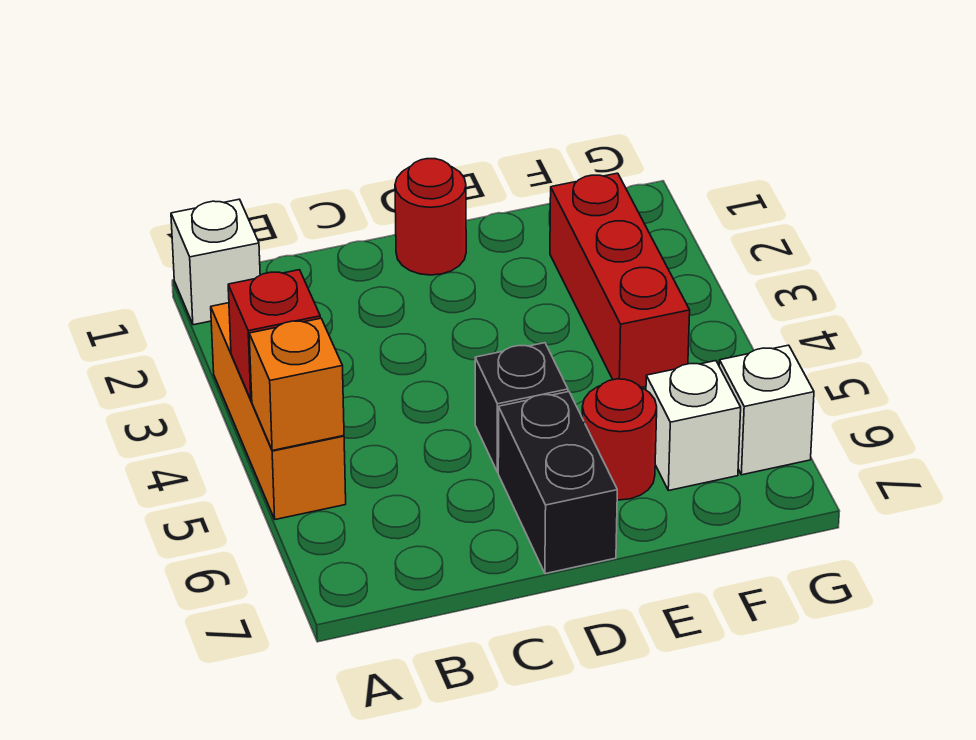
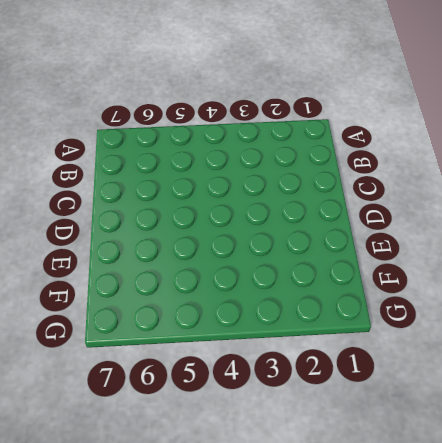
none -> white brick A1 level 1
none -> orange brick A3:A5 level 1

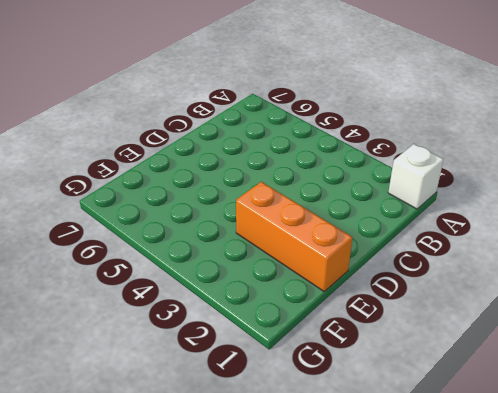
orange brick E1:E3 level 1 -> orange brick A3:A5 level 1
none -> red round brick D1 level 1
none -> black brick D5 level 1

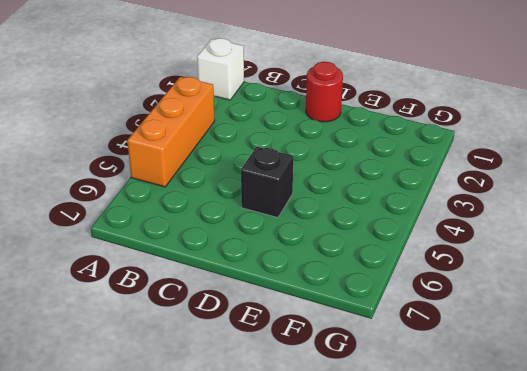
none -> black brick D6:D7 level 1
none -> red round brick E6 level 1

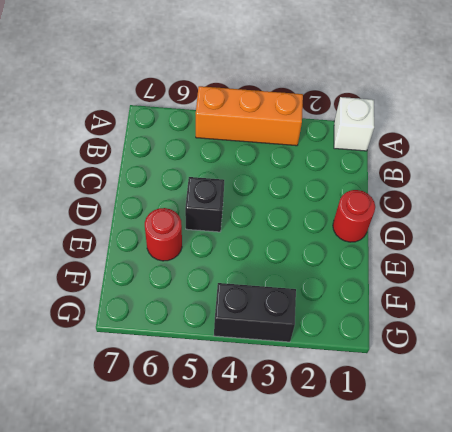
black brick G3:G4 level 1 -> black brick D6:D7 level 1
none -> red brick F2:F4 level 1
none -> white brick F6 level 1

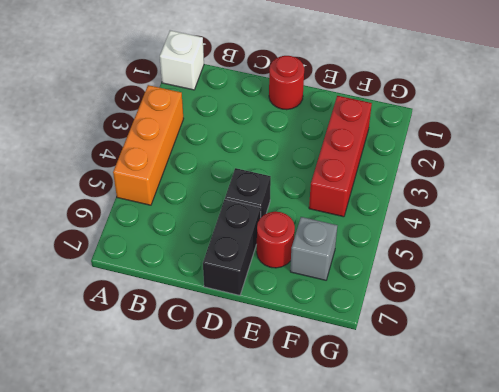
grey brick F6 level 1 -> white brick F6 level 1
none -> white brick G6 level 1
none -> red brick A4 level 2

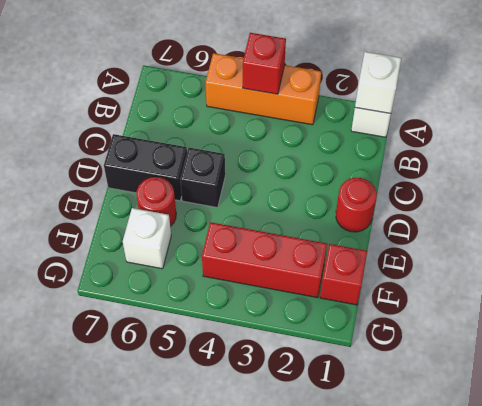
white brick A1 level 2 -> white brick G6 level 1
red brick F1 level 1 -> none
none -> orange brick A5 level 2

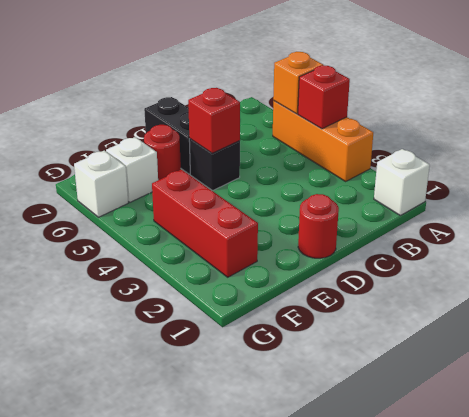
red brick D5 level 2 -> none

